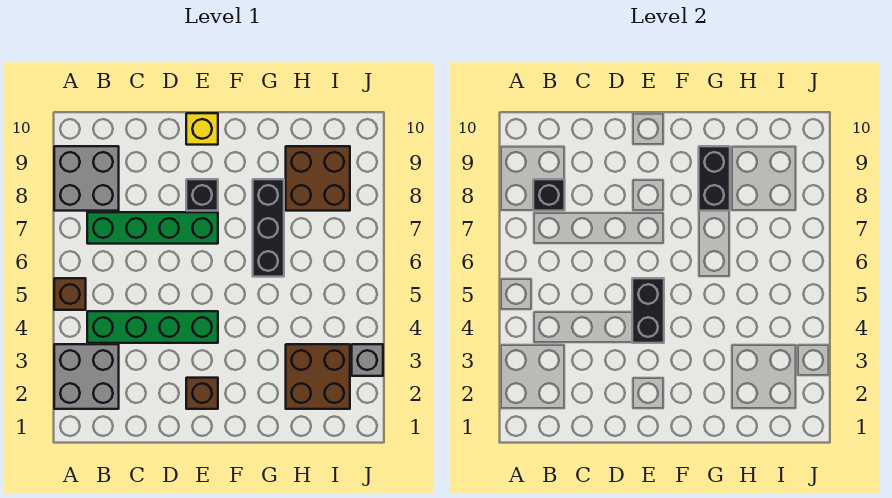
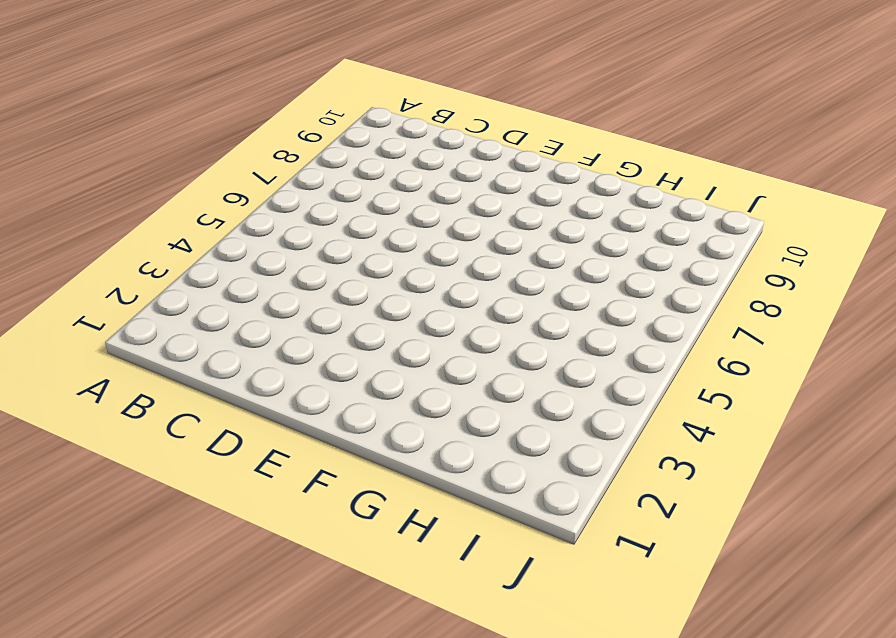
none -> grey brick A2:B3 level 1
none -> brown brick A5 level 1
none -> grey brick A8:B9 level 1

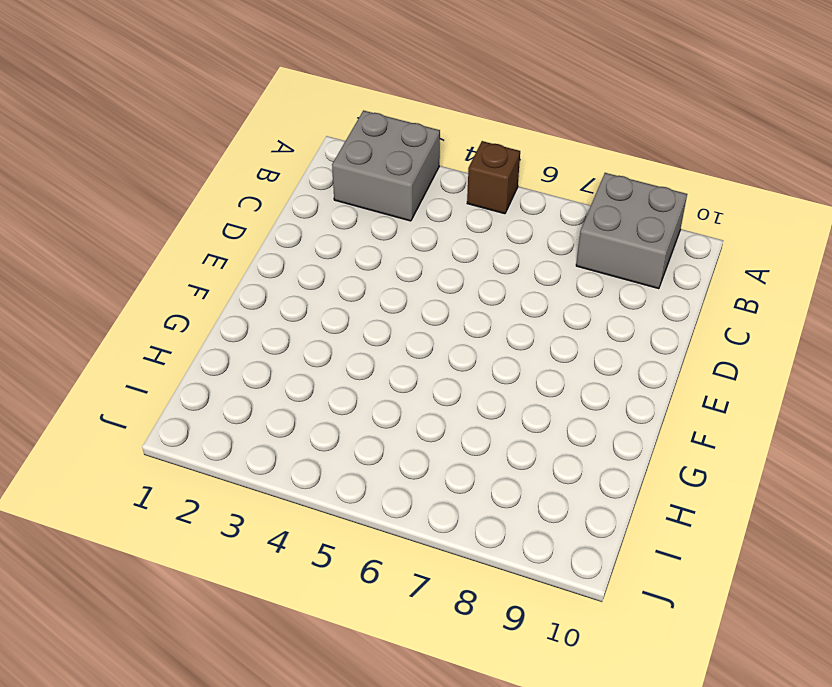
none -> green brick B4:E4 level 1
none -> green brick B7:E7 level 1
none -> brown brick E2 level 1

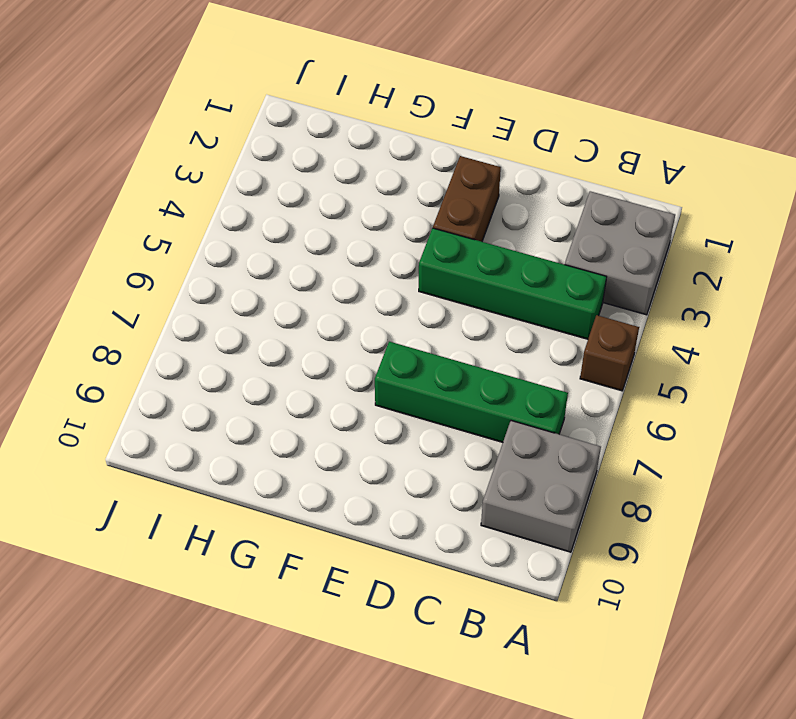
brown brick E2:E3 level 1 -> brown brick E2 level 1
none -> black brick E8 level 1
none -> yellow brick E10 level 1
none -> black brick G6:G8 level 1

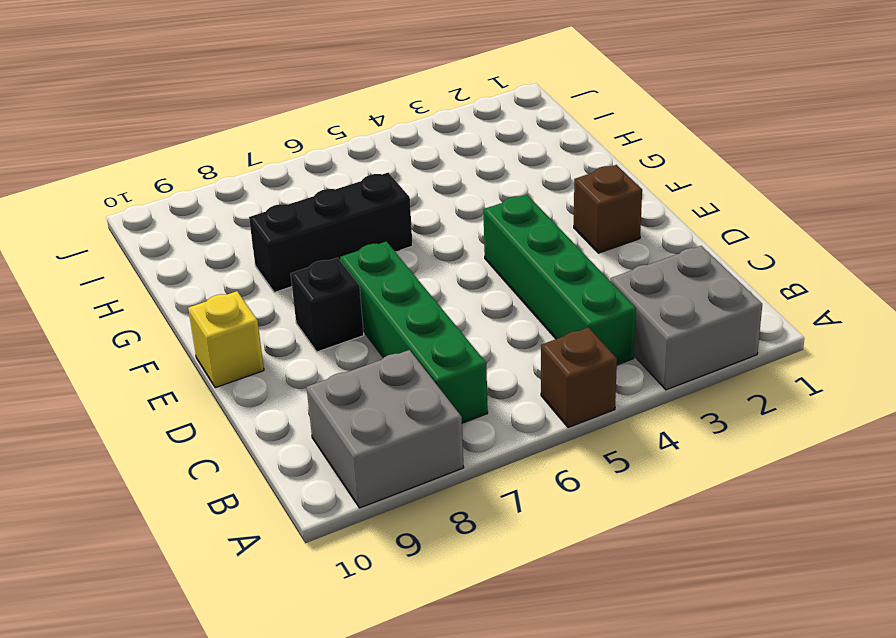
none -> brown brick H2:I3 level 1
none -> brown brick H8:I9 level 1
none -> grey brick J3 level 1

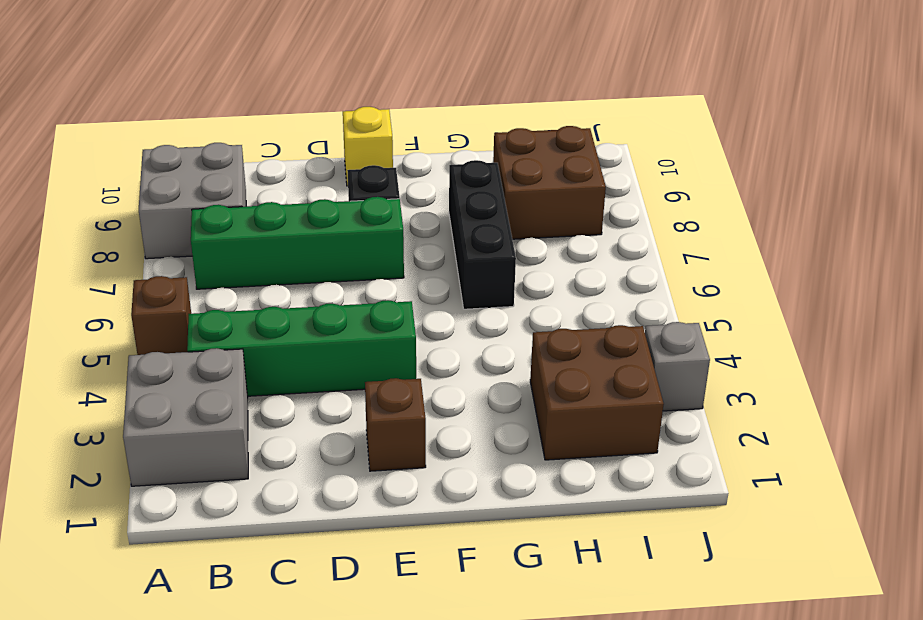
none -> black brick B8 level 2
none -> black brick E4:E5 level 2
none -> black brick G8:G9 level 2

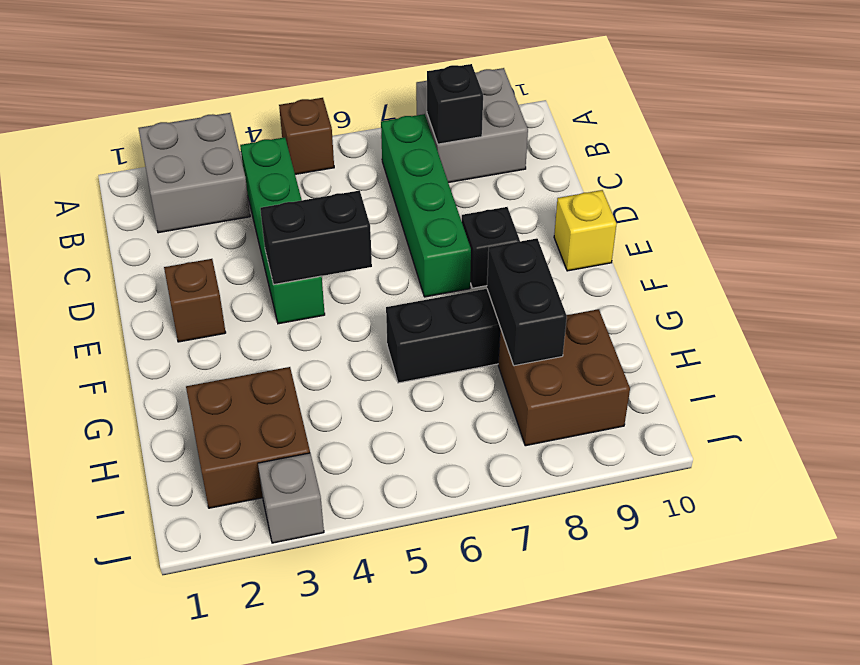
black brick G8:H8 level 2 -> black brick G8:G9 level 2

